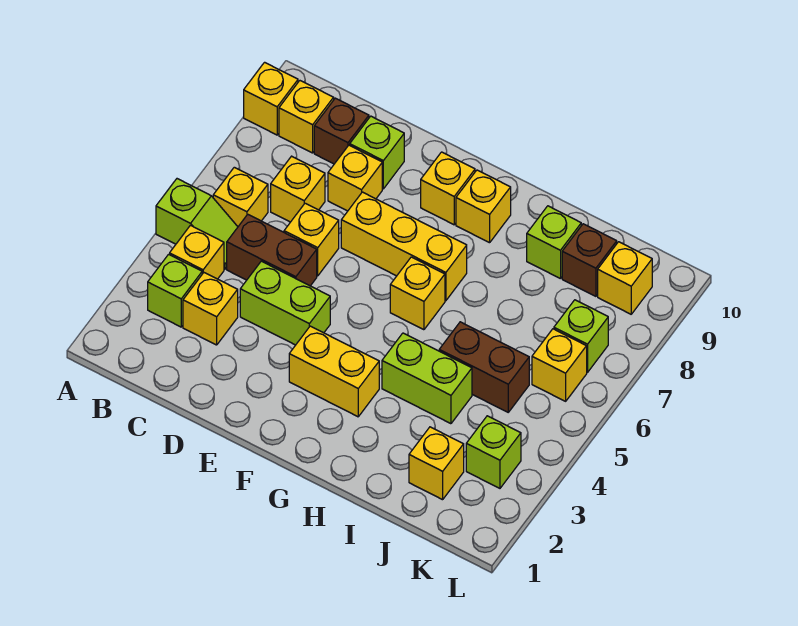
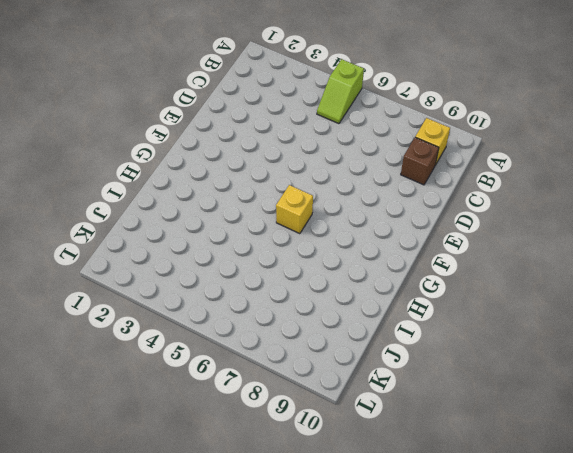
none -> yellow brick A9 level 1
none -> lime brick B3 level 1
none -> yellow brick B4 level 1

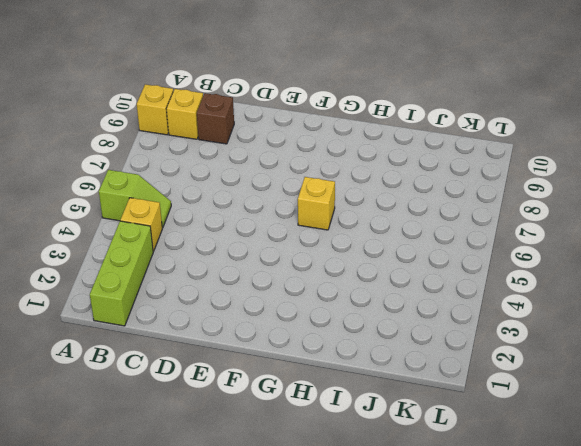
lime brick B1:B3 level 1 -> lime brick B3 level 1
none -> yellow brick B6 level 1
none -> yellow brick C3 level 1
none -> brown brick C5:D5 level 1

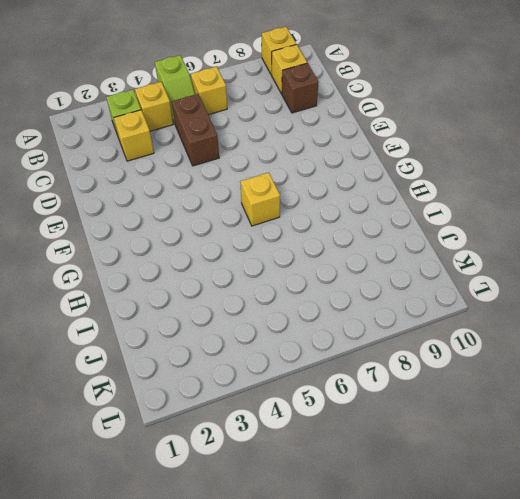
none -> yellow brick C7 level 1
none -> lime brick D4:E4 level 1
none -> yellow brick D6 level 1

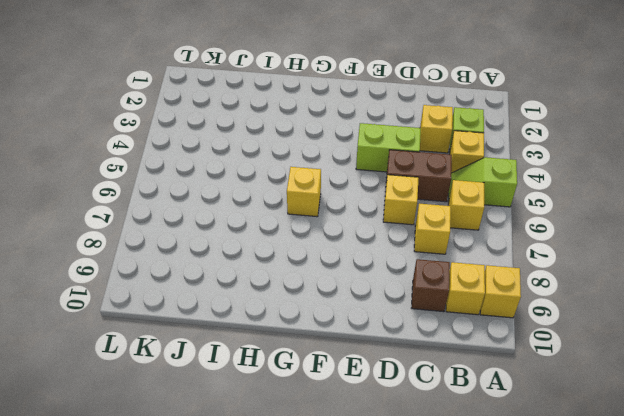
none -> yellow brick D8 level 1
none -> lime brick D9 level 1
none -> yellow brick E7:G7 level 1

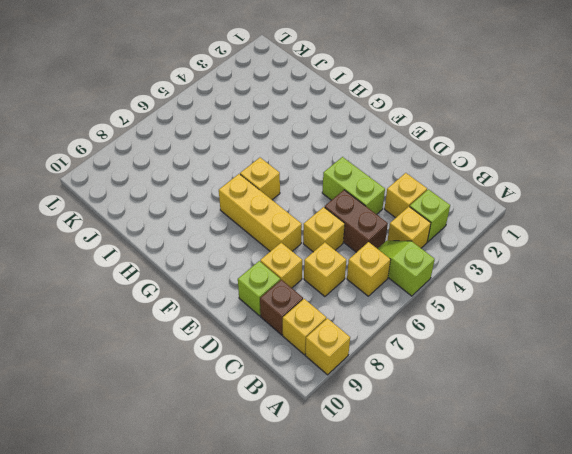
none -> yellow brick F3:G3 level 1
none -> yellow brick F9 level 1
none -> yellow brick G9 level 1

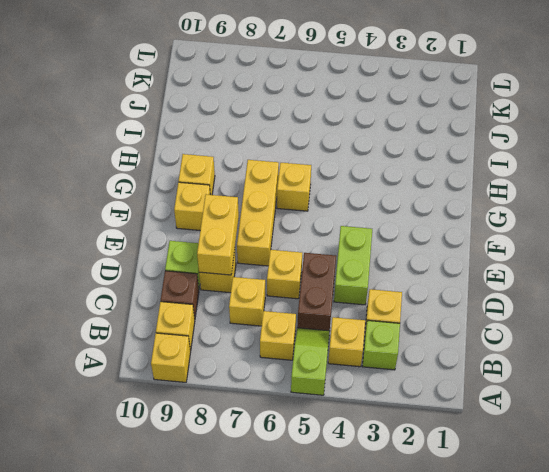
yellow brick D8:E8 level 2 -> yellow brick F3:G3 level 1
none -> lime brick H4:I4 level 1
none -> brown brick I5:J5 level 1
none -> lime brick I9 level 1

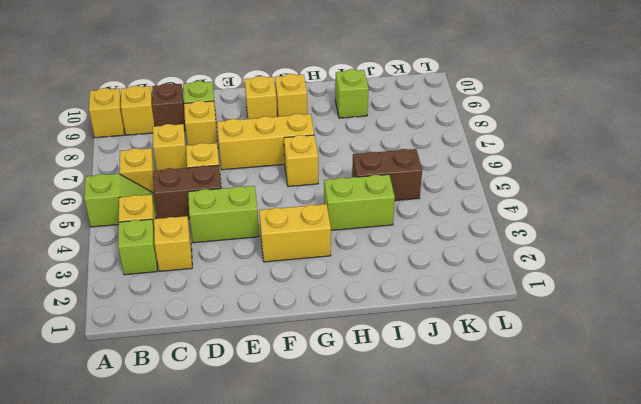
none -> yellow brick J2 level 1
none -> brown brick J9 level 1
none -> lime brick K3 level 1

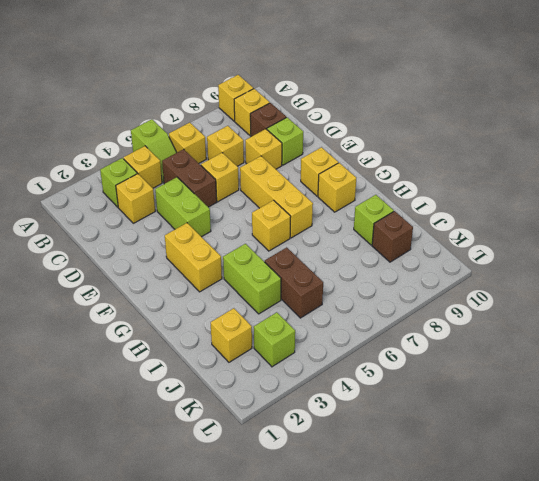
none -> yellow brick K6 level 1
none -> lime brick K7 level 1
none -> yellow brick K9 level 1

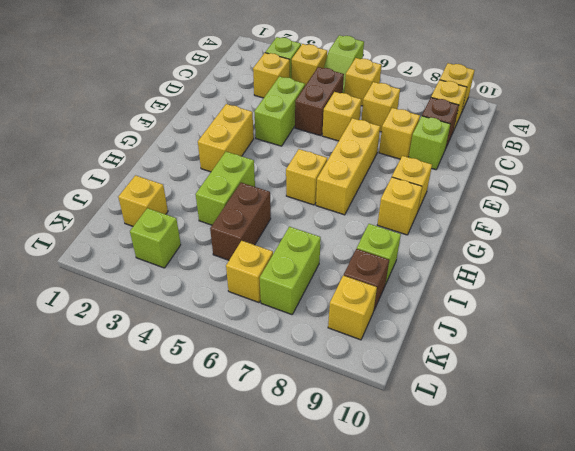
lime brick J7:K7 level 1 -> lime brick K7 level 1

